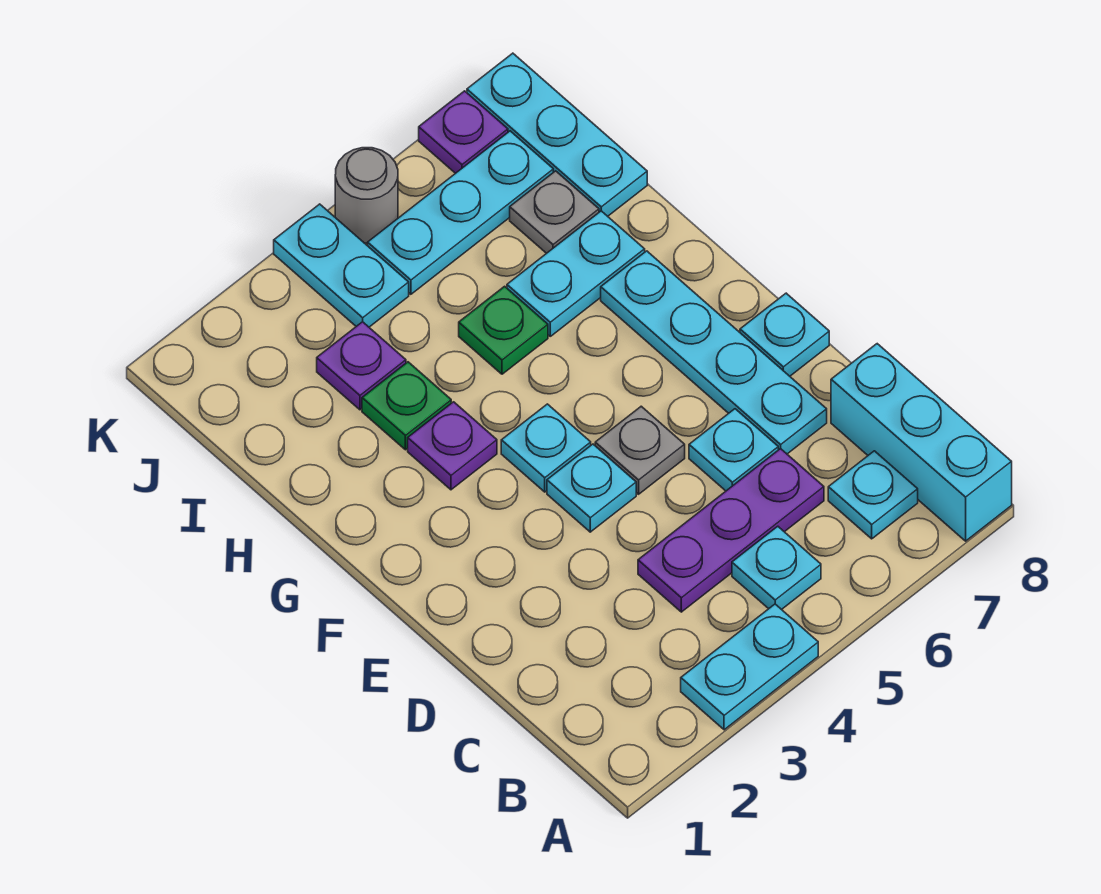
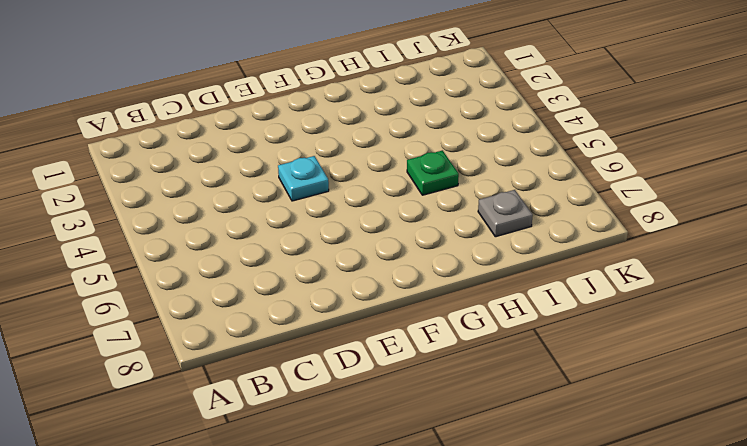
none -> cyan plate A3:A4 level 1
none -> cyan brick A8:C8 level 1
none -> cyan plate B5 level 1

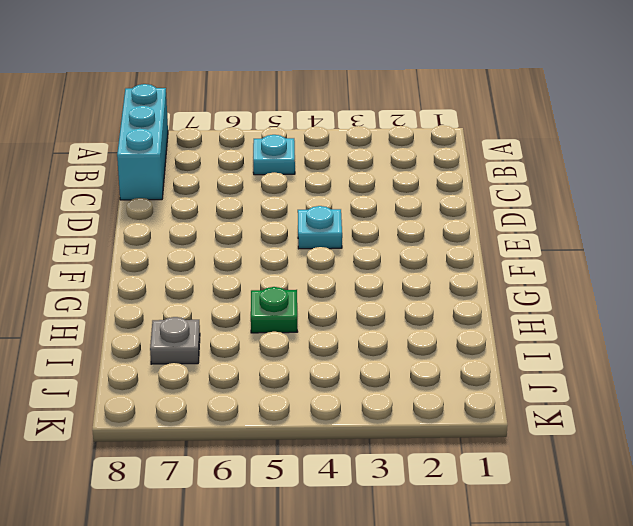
none -> cyan plate A3:A4 level 1
none -> cyan plate B7 level 1
none -> purple plate C4:C6 level 1

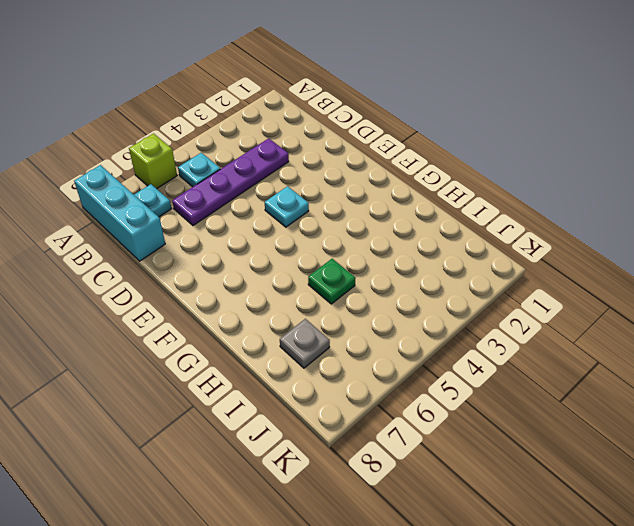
lime brick A6 level 1 -> none
purple plate C3:C6 level 1 -> purple plate C4:C6 level 1
none -> cyan plate A3:A4 level 1
none -> cyan plate D6 level 1
none -> cyan plate D7:G7 level 1

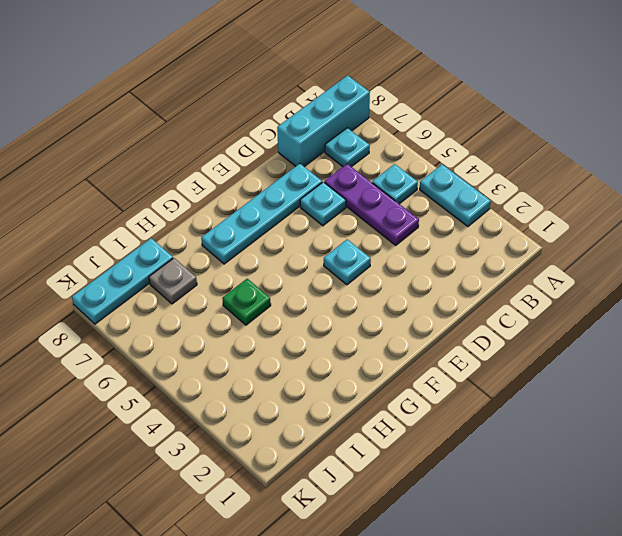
none -> grey plate E5 level 1
none -> cyan plate E8 level 1
none -> cyan plate F4 level 1

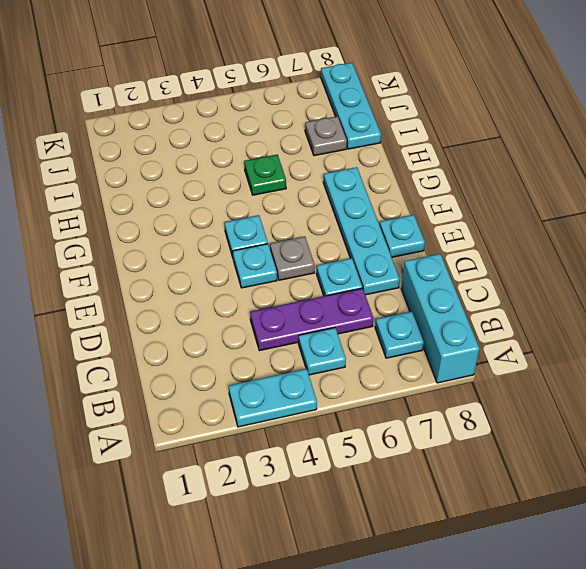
none -> purple plate G3 level 1
none -> green plate H3 level 1
none -> cyan plate H6:H7 level 1

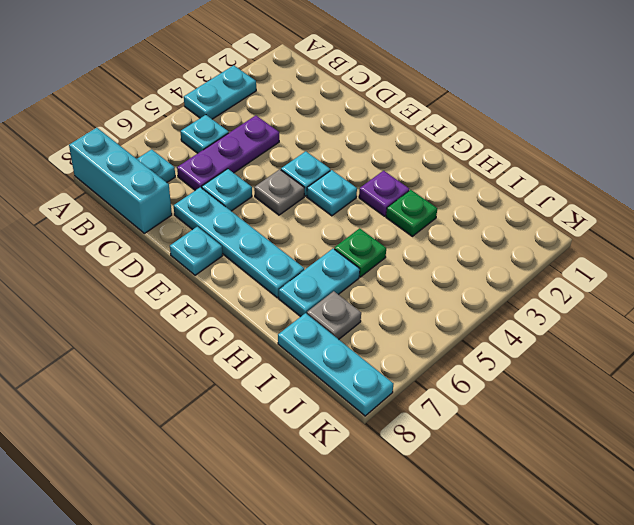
none -> purple plate I3 level 1
none -> cyan plate J4:K4 level 1
none -> cyan plate J5:J7 level 1

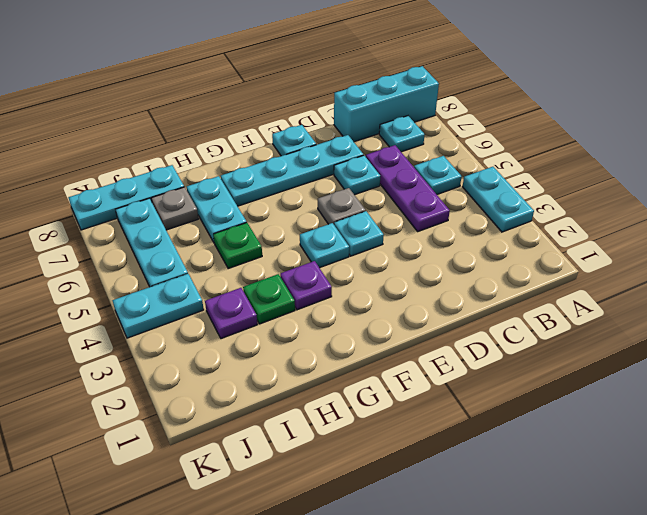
none -> grey round brick K5 level 1
none -> purple plate K7 level 1

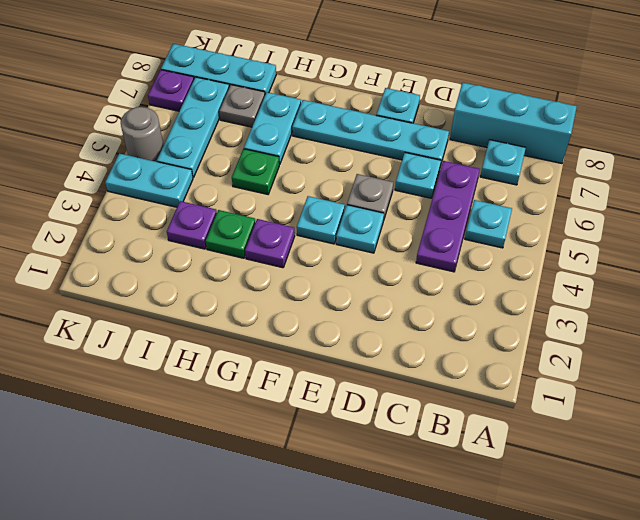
none -> cyan plate A3:A4 level 1

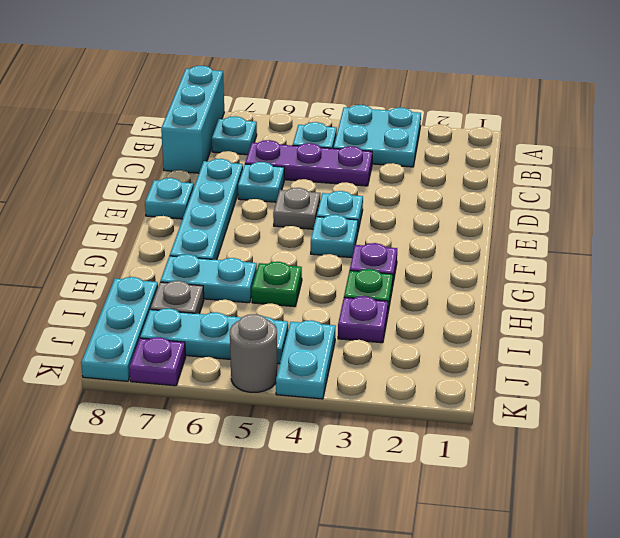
cyan plate A3:B4 level 1 -> cyan plate A3:A4 level 1

